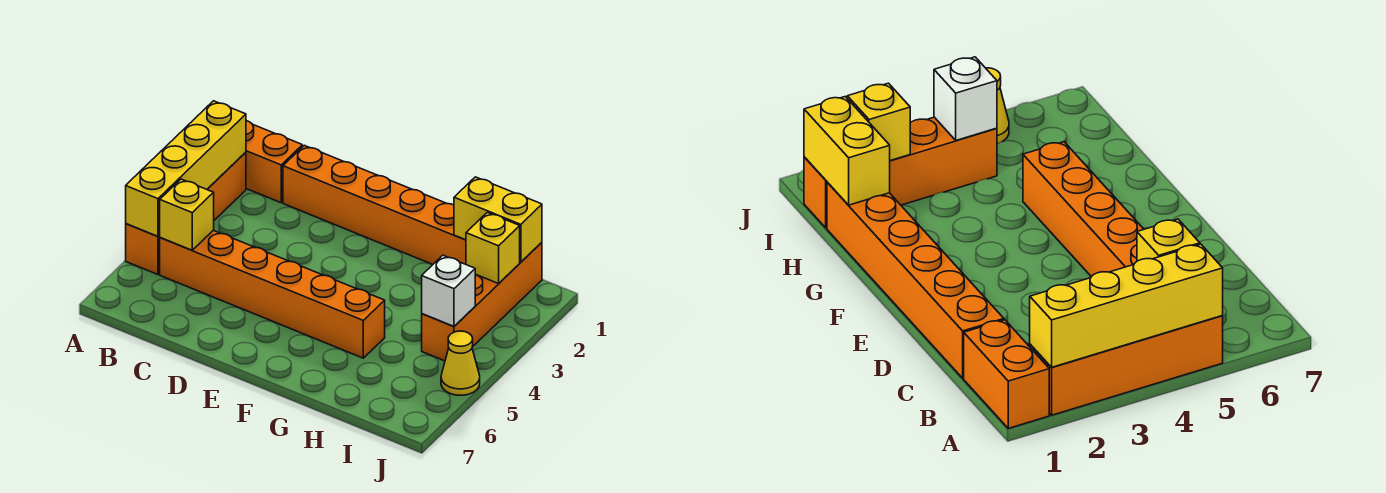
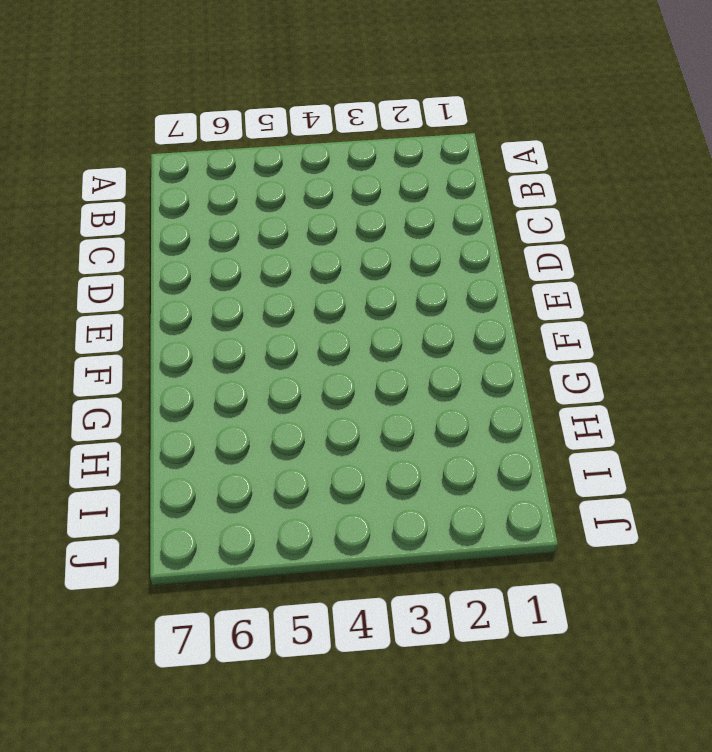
none -> orange brick A1:B1 level 1
none -> orange brick A2:A5 level 1

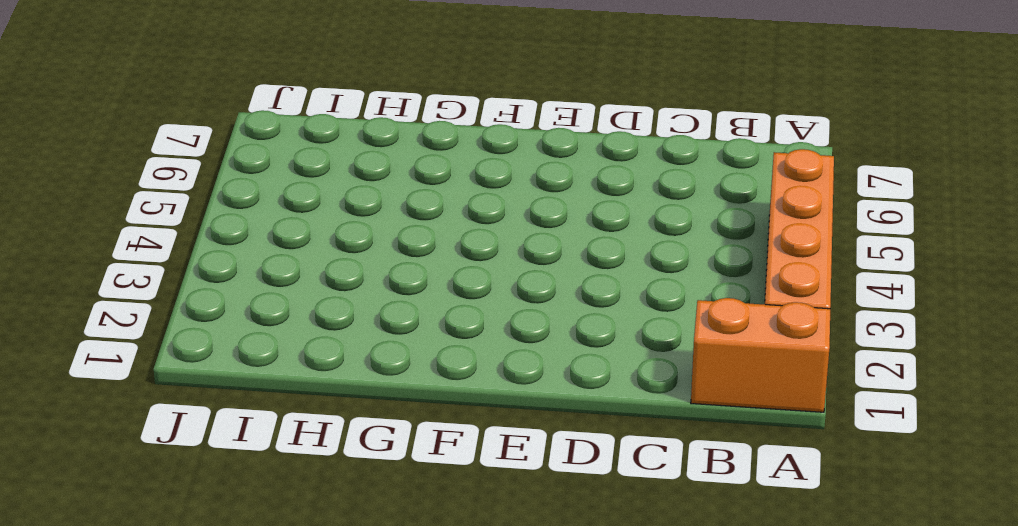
none -> orange brick B5:G5 level 1
none -> orange brick C1:H1 level 1

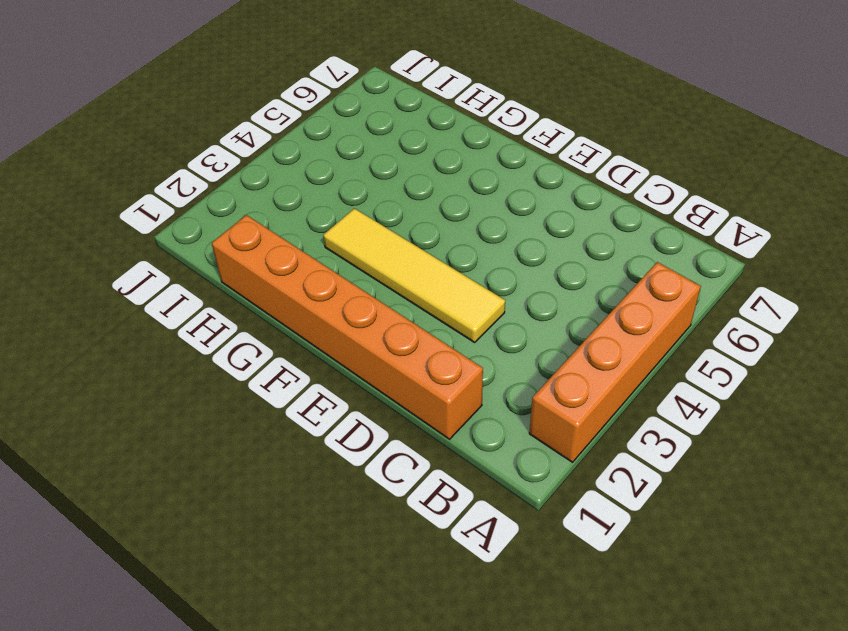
yellow tile D3:G3 level 1 -> none
none -> orange brick A1:B1 level 1
none -> orange brick B5:G5 level 1

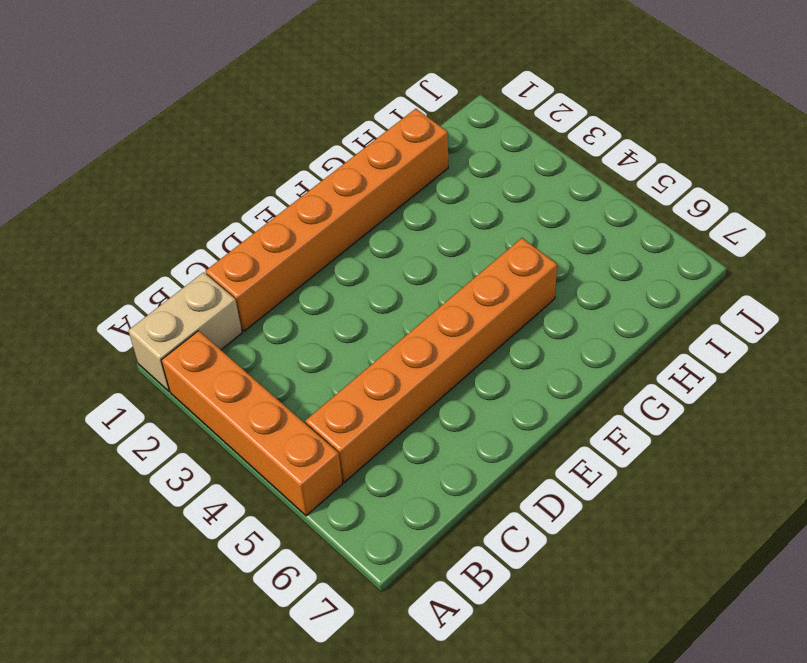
tan brick A1:B1 level 1 -> orange brick A1:B1 level 1
none -> orange brick I1:I4 level 1
none -> yellow cone J5 level 1

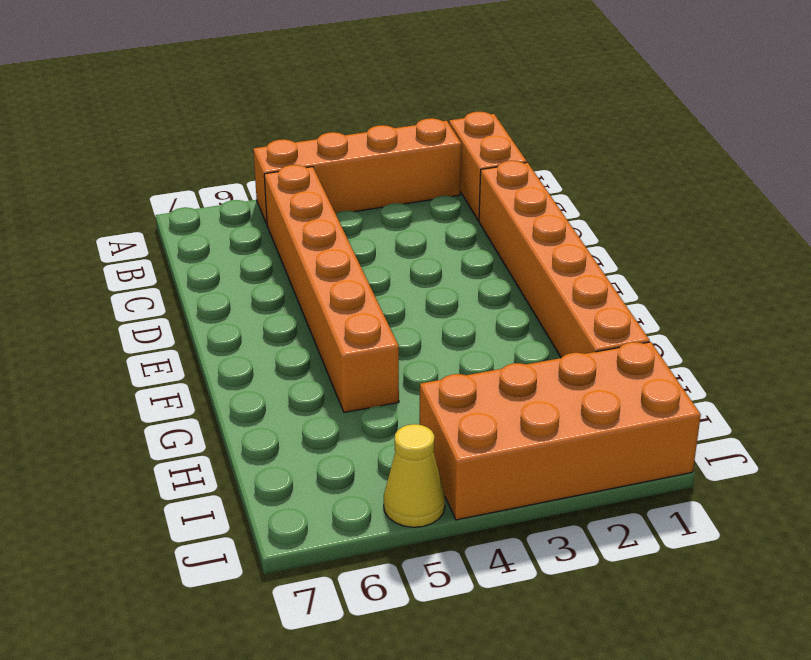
orange brick I1:J4 level 1 -> orange brick I1:I4 level 1
none -> yellow brick A2:A5 level 2
none -> yellow brick B5 level 2

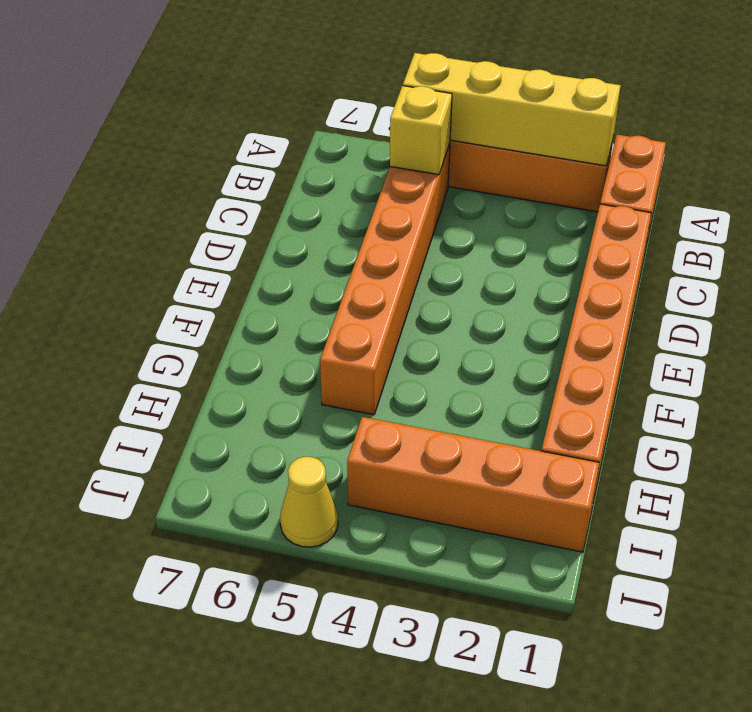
none -> yellow brick H1:I1 level 2
none -> yellow brick I2 level 2

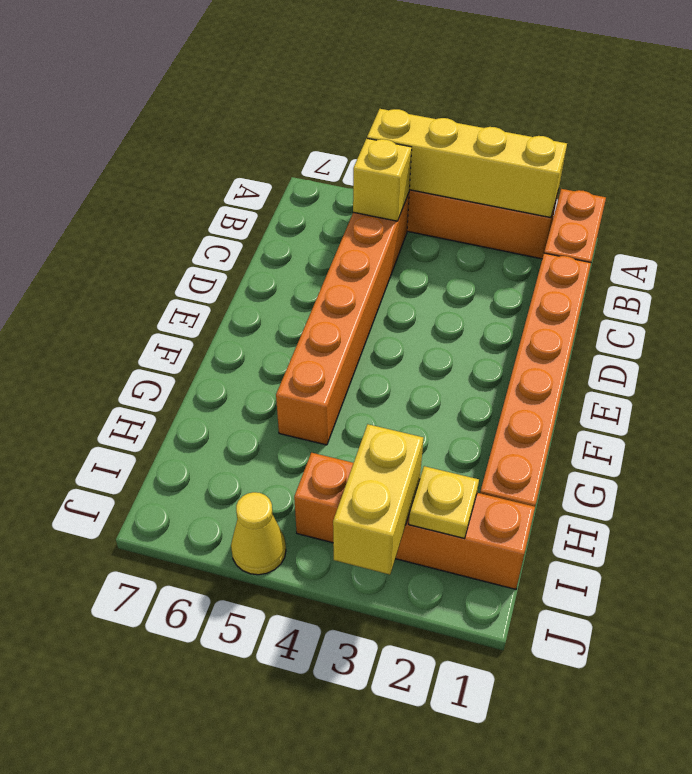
yellow plate I2 level 2 -> yellow brick I2 level 2
yellow brick I3:J3 level 2 -> yellow brick H1:I1 level 2
none -> white brick I4 level 2

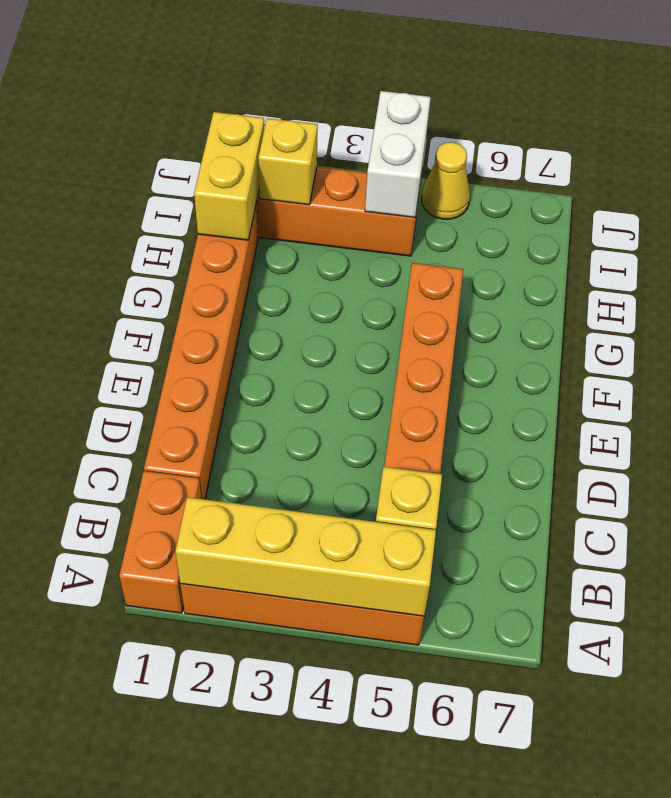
white brick I4:J4 level 2 -> white brick I4 level 2

